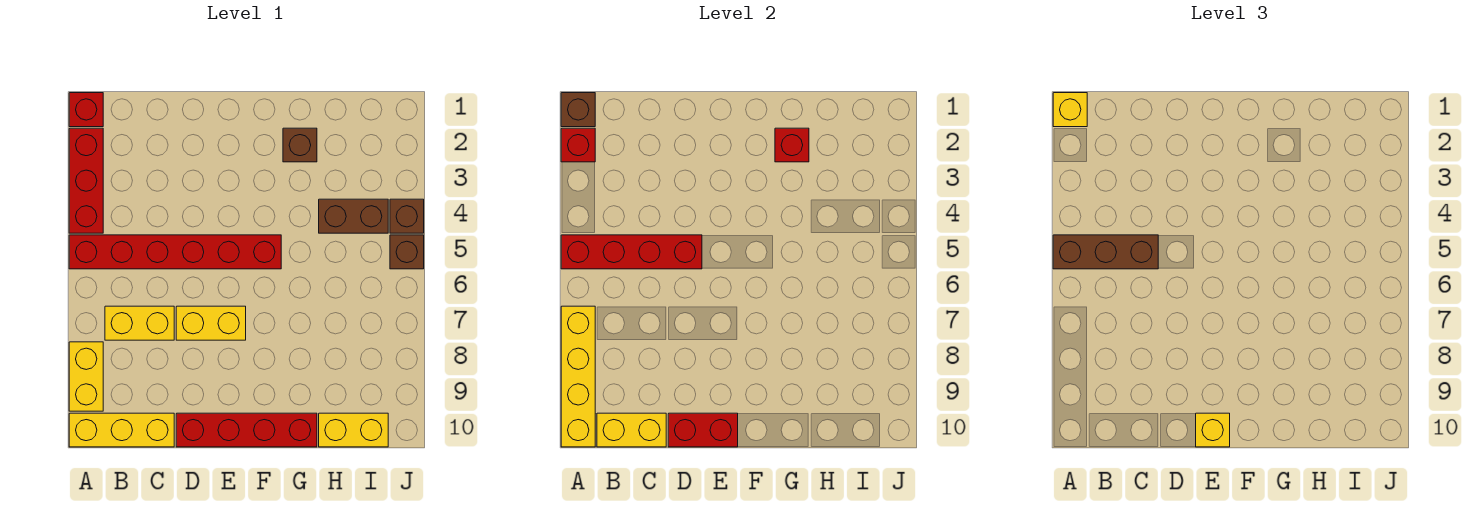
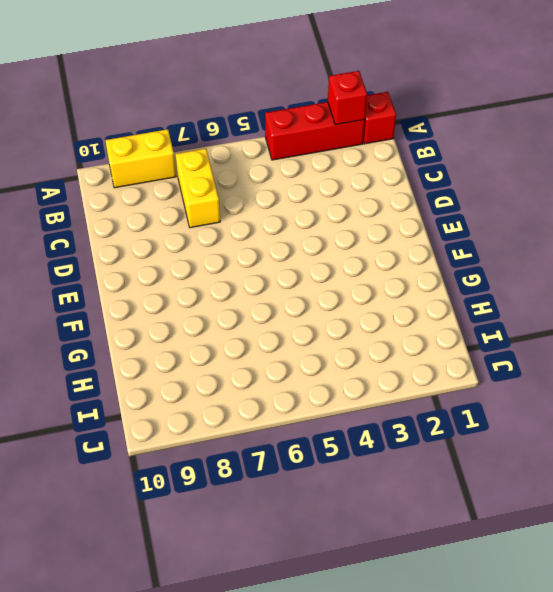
none -> red brick A5:F5 level 1
none -> yellow brick A10:C10 level 1
none -> yellow brick D7:E7 level 1

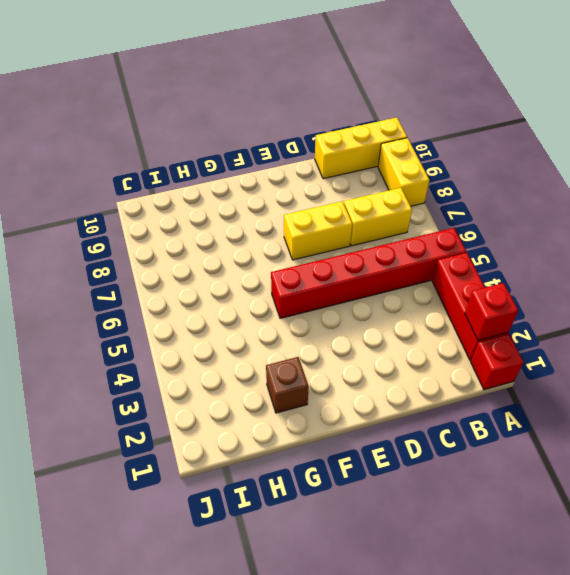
none -> red brick D10:G10 level 1
none -> brown brick H4:I4 level 1
none -> yellow brick H10:I10 level 1

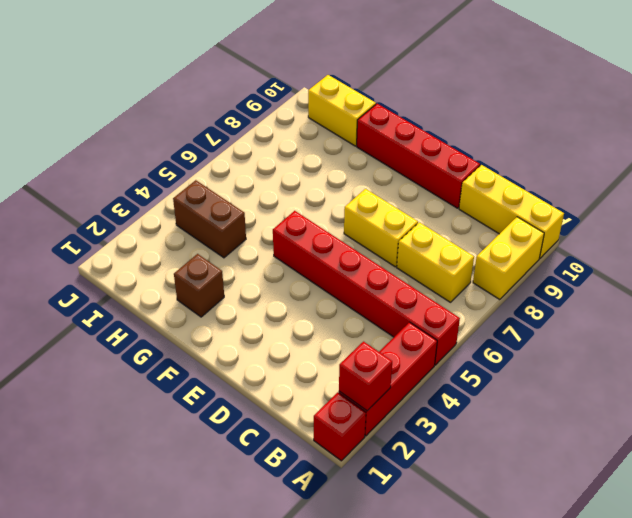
none -> brown brick J4 level 1
none -> brown brick J5 level 1
none -> brown brick A1 level 2

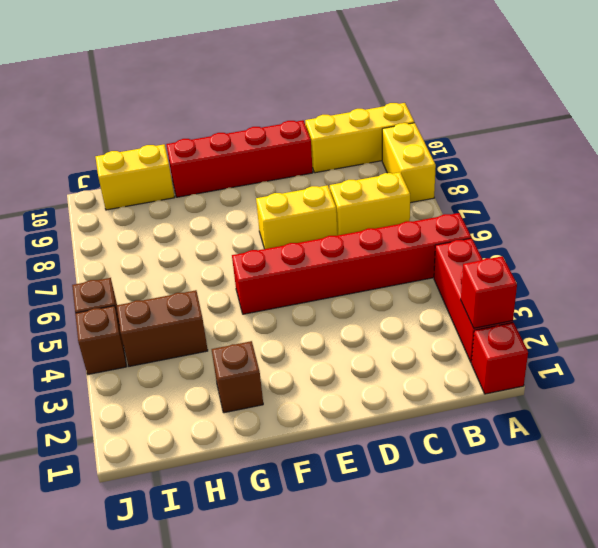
none -> brown brick A1 level 2
none -> red brick A5:D5 level 2
none -> yellow brick A7:A10 level 2

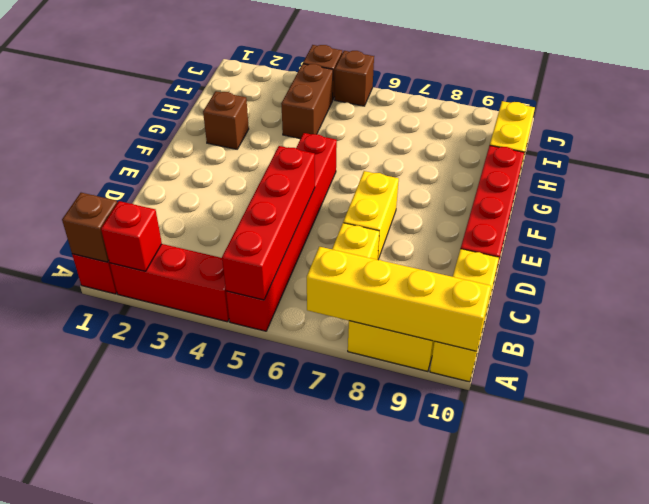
none -> yellow brick B10:C10 level 2
none -> red brick D10:E10 level 2
none -> red brick G2 level 2

